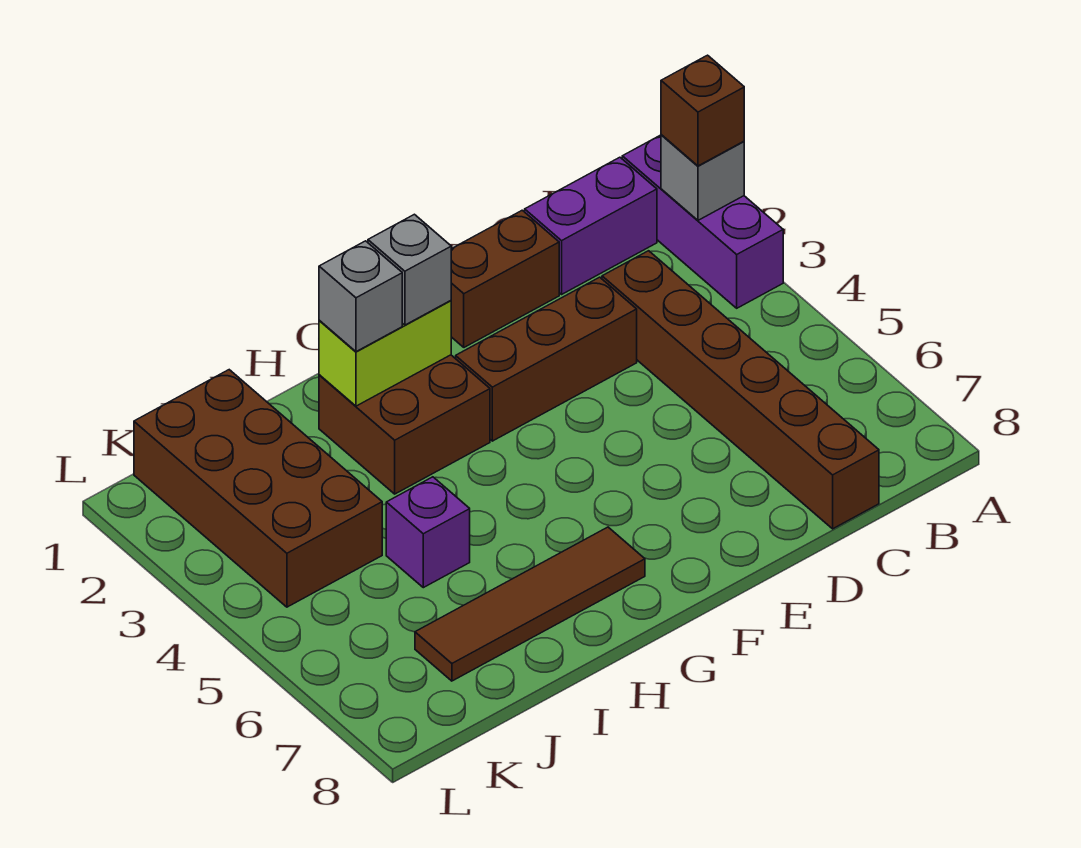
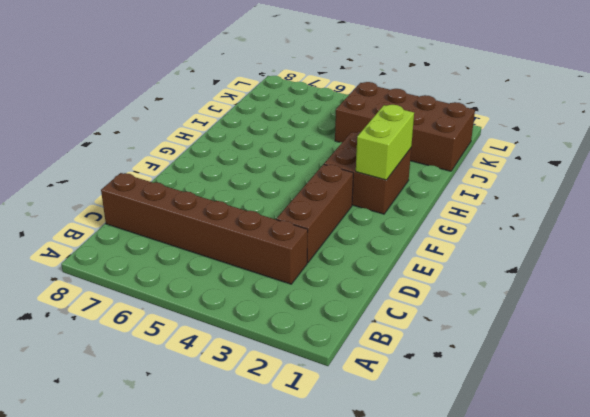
none -> purple brick A1:A3 level 1
none -> purple brick B1:C1 level 1
none -> brown brick D1:E1 level 1

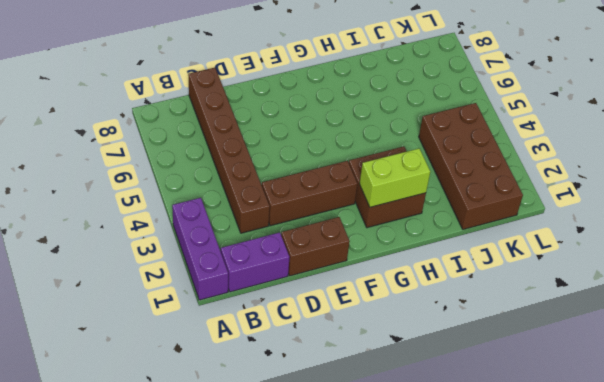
none -> brown tile G7:J7 level 1
none -> purple brick I5 level 1
none -> grey brick A2 level 2

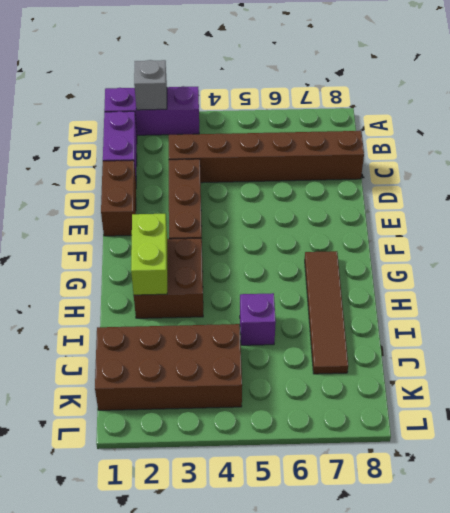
none -> brown brick A2 level 3
none -> grey brick G2 level 3
none -> grey brick H2 level 3

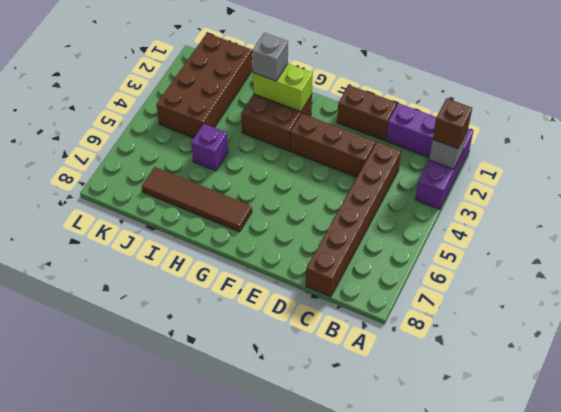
none -> grey brick G2 level 3

